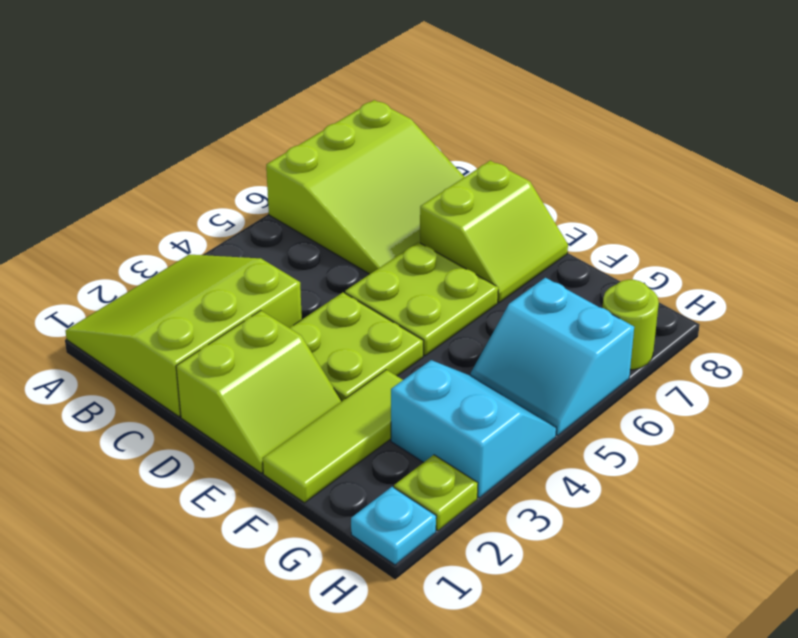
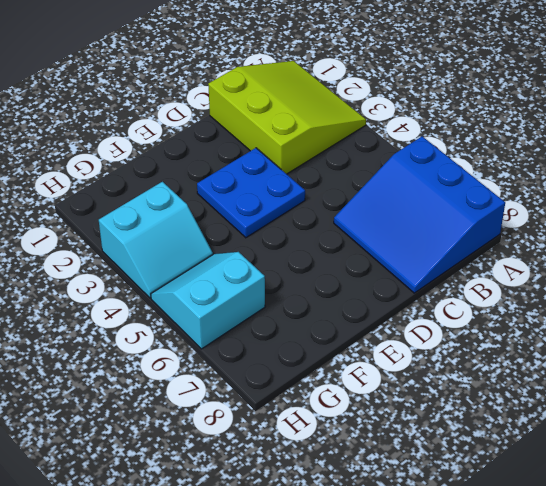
blue slope A6:C8 level 1 top A -> lime slope A6:C8 level 1 top A
blue plate D3:E4 level 1 -> lime plate D3:E4 level 1
none -> lime slope D1:E2 level 1 top D
none -> lime plate D5:E6 level 1
none -> lime slope D7:E8 level 1 top D

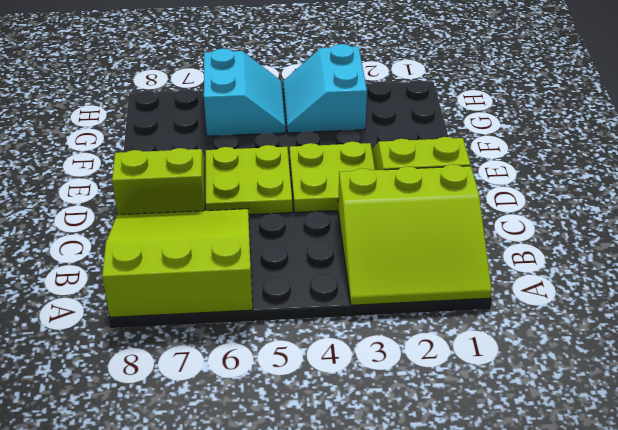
none -> lime tile F1:F3 level 1
none -> cyan plate H1 level 1
none -> lime plate H2 level 1

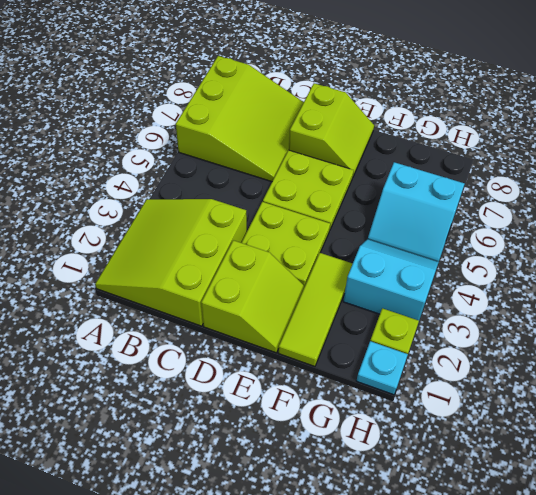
none -> lime round brick H7 level 1

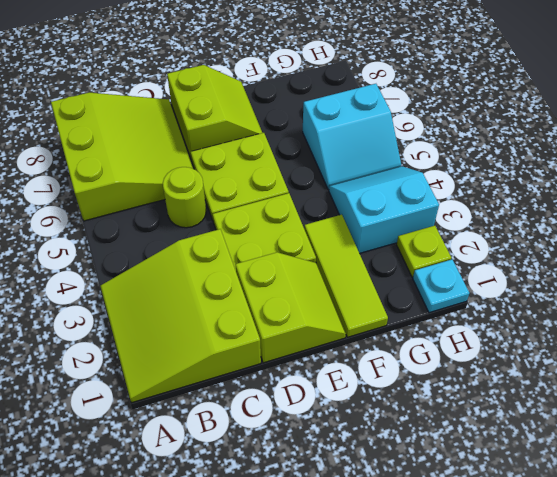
lime round brick C5 level 1 -> lime round brick H7 level 1

